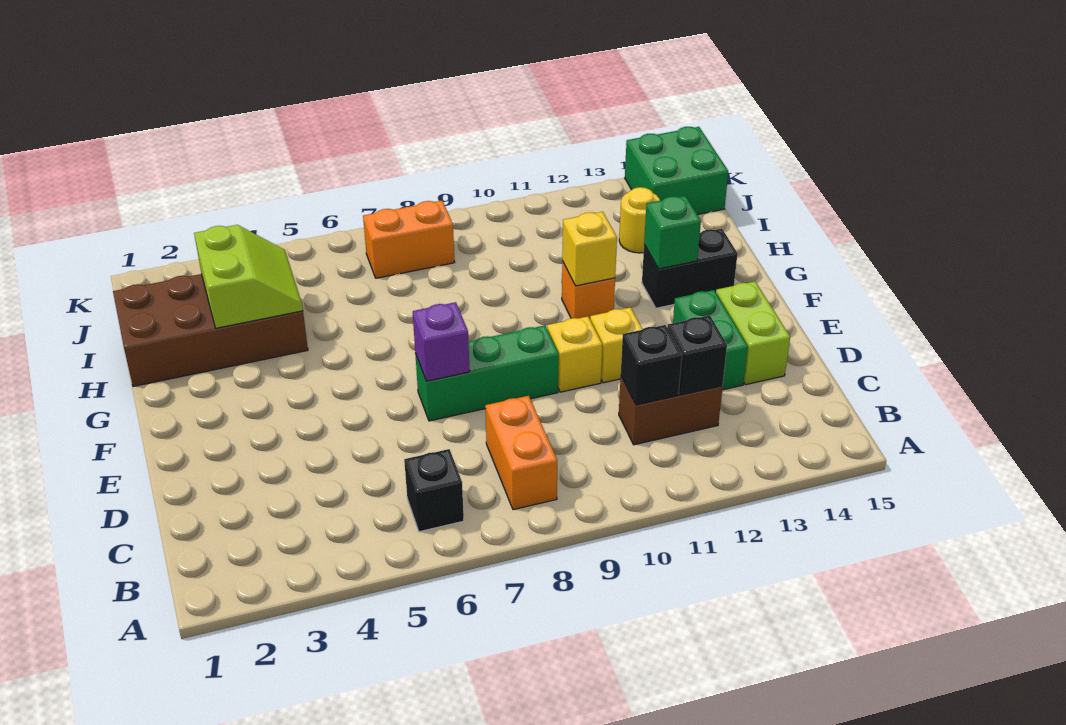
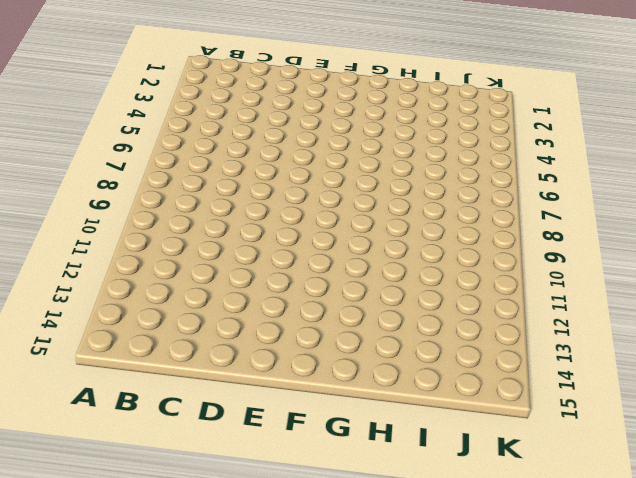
none -> black brick B6 level 1
none -> orange brick B8:C8 level 1
none -> brown brick C11:C12 level 1

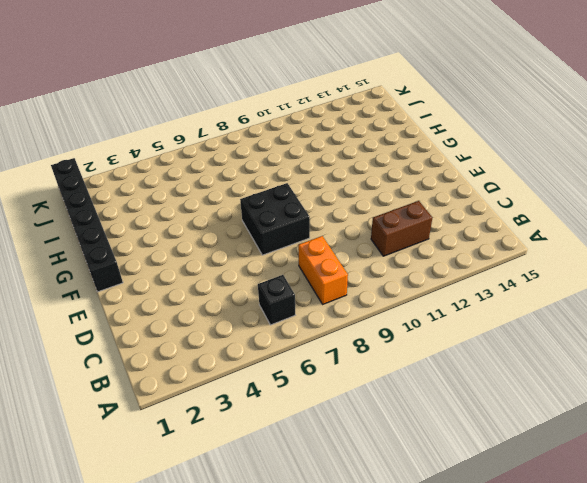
black brick E7:F8 level 1 -> green brick E7:E9 level 1
black brick F1:K1 level 1 -> brown brick H1:I4 level 1
none -> green brick D13:E13 level 1
none -> lime brick D14:E14 level 1
none -> yellow brick E10 level 1

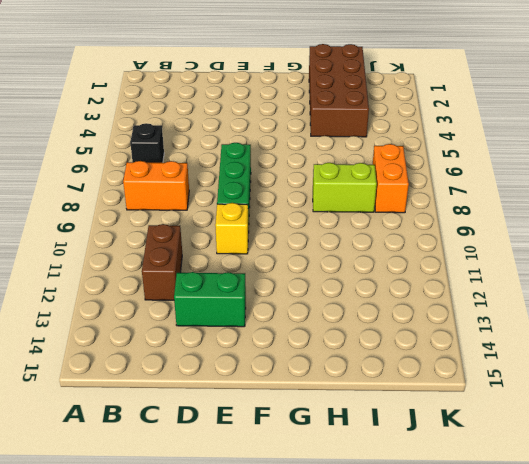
lime brick H8:I8 level 1 -> lime brick D14:E14 level 1
none -> yellow brick E11 level 1
none -> orange brick G11 level 1
none -> black brick G13:G14 level 1

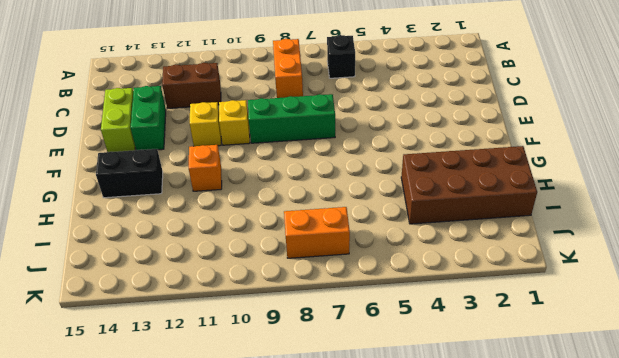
none -> yellow round brick I13 level 1
none -> green brick J14:K15 level 1
none -> black brick C11 level 2

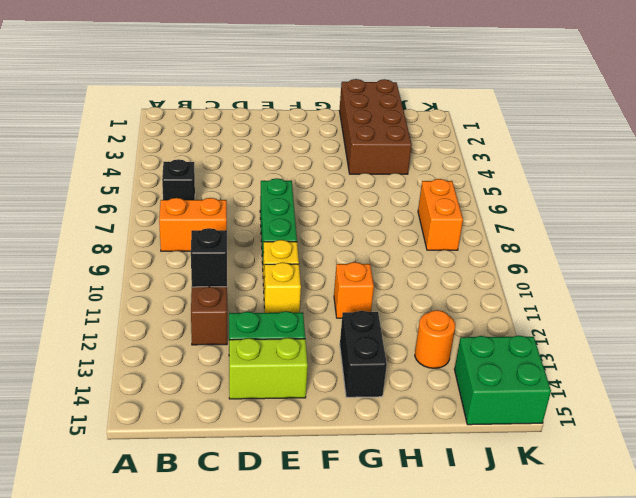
orange round brick I13 level 1 -> yellow round brick I13 level 1
none -> black brick C12 level 2
none -> purple brick E7 level 2
none -> yellow brick G11 level 2

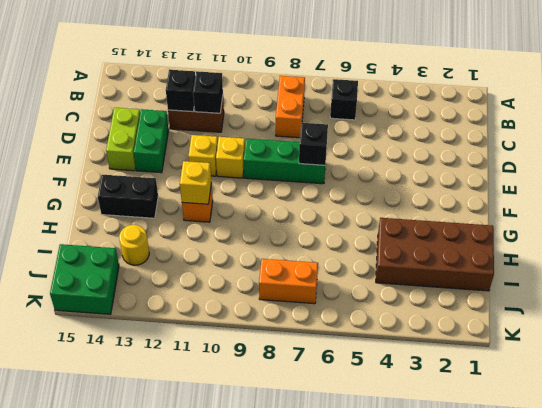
black brick E7 level 2 -> purple brick E7 level 2
none -> green brick G13 level 2
none -> lime slope H3:I4 level 2 top 3

